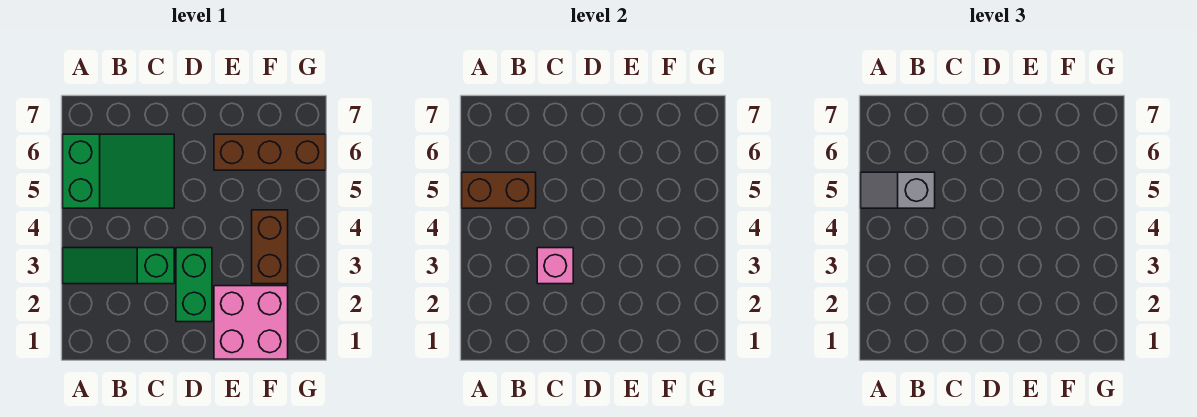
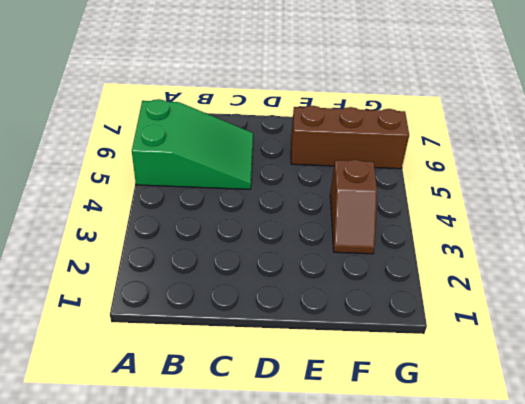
brown slope F3:F4 level 1 top 4 -> brown brick F3:F4 level 1
none -> green slope A3:C3 level 1 top C
none -> green brick D2:D3 level 1

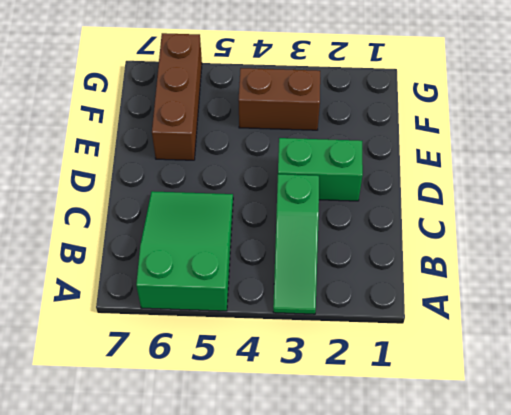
none -> pink brick E1:F2 level 1
none -> brown brick A5:B5 level 2

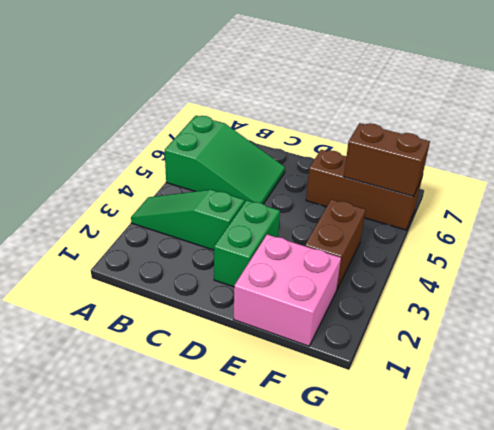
brown brick F6:G6 level 2 -> brown brick A5:B5 level 2
none -> pink brick C3 level 2
none -> grey slope A5:B5 level 3 top B

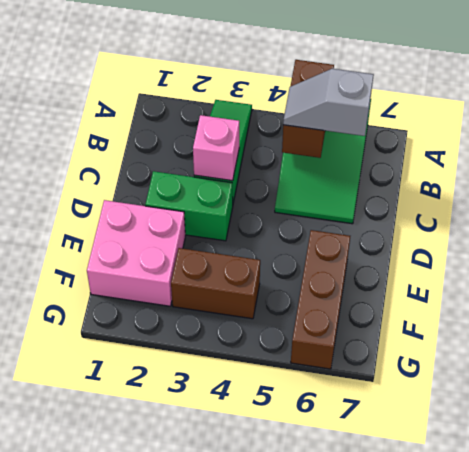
grey slope B5:B6 level 3 top 6 -> grey slope A5:B5 level 3 top B

